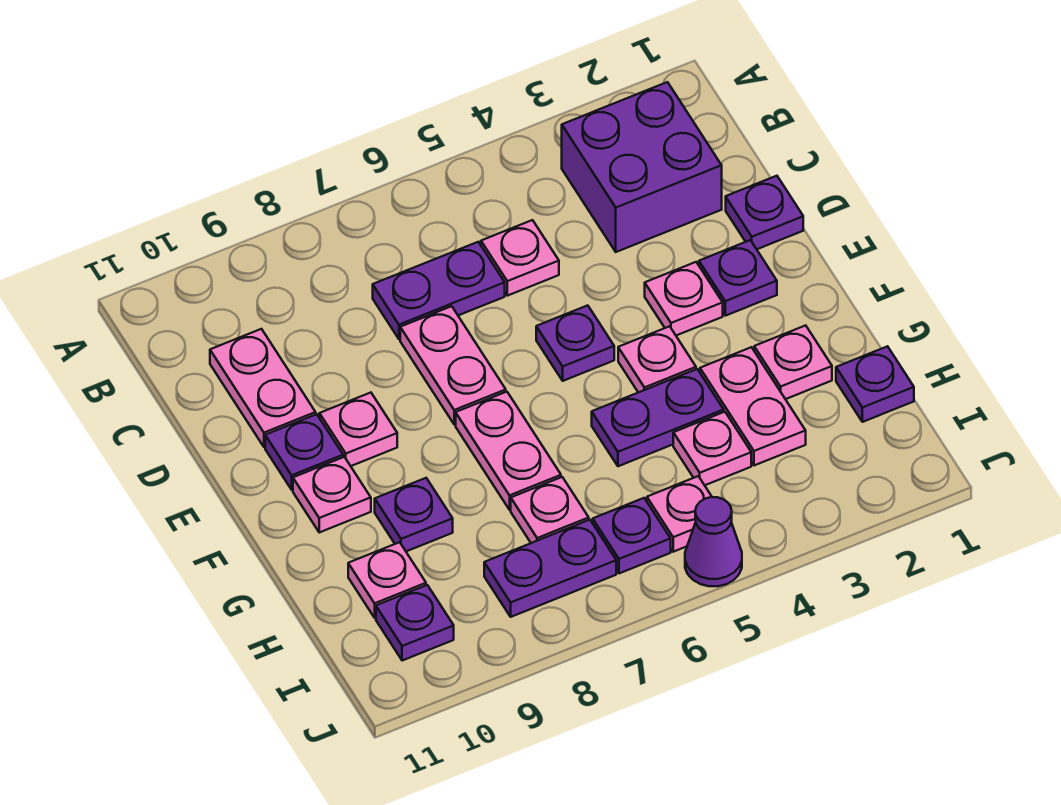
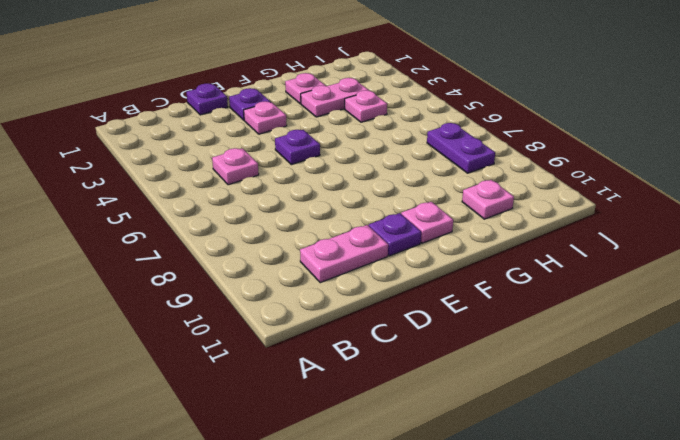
none -> purple brick B2:C3 level 1
none -> purple plate C6:C7 level 1
none -> pink plate D7:E7 level 1

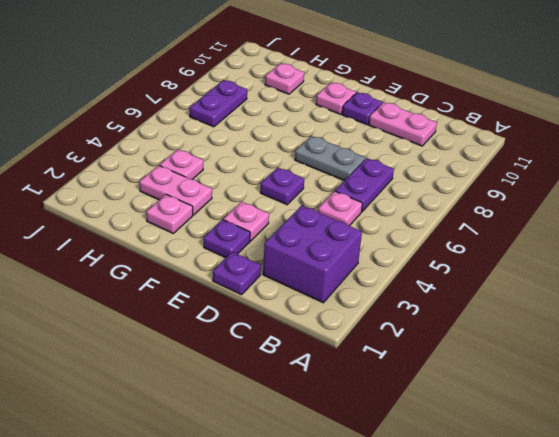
grey plate D7:E7 level 1 -> pink plate D7:E7 level 1
none -> pink plate E9 level 1
none -> pink plate F4 level 1
none -> pink plate F7:G7 level 1

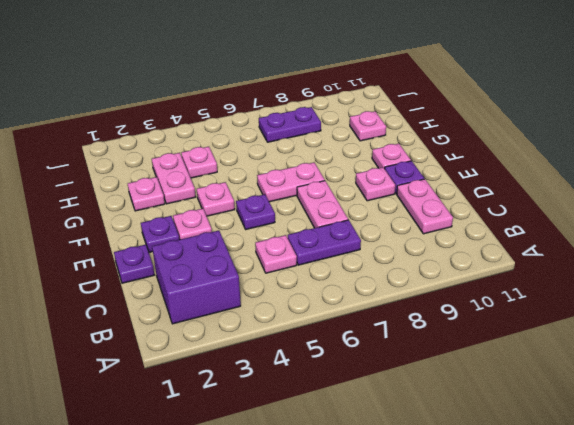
pink plate F6:F7 level 1 -> pink plate F7:G7 level 1
none -> purple plate G4:G5 level 1
none -> purple plate G9 level 1
none -> purple plate H1 level 1

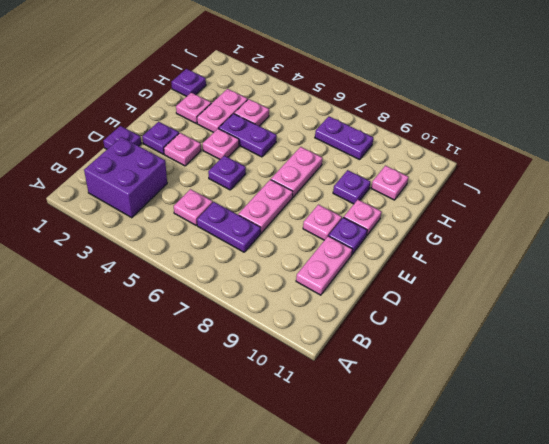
none -> pink plate H7 level 1
none -> pink plate I5 level 1
none -> purple plate I6 level 1

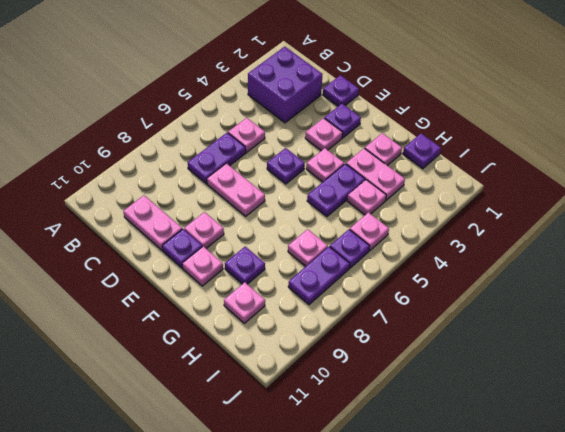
none -> pink plate F7:G7 level 1
none -> purple plate I10 level 1
none -> purple cone J5 level 1

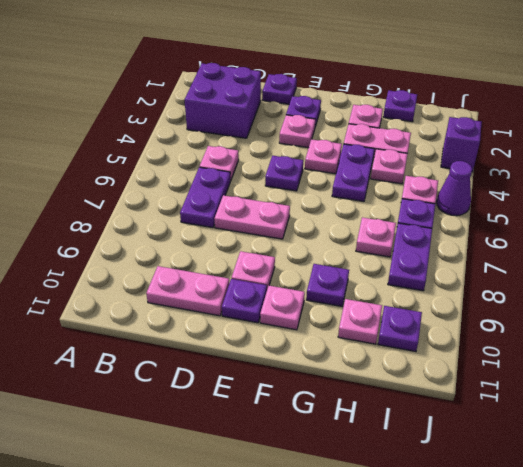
purple brick J3 level 1 -> none
none -> pink plate F7:G7 level 1

